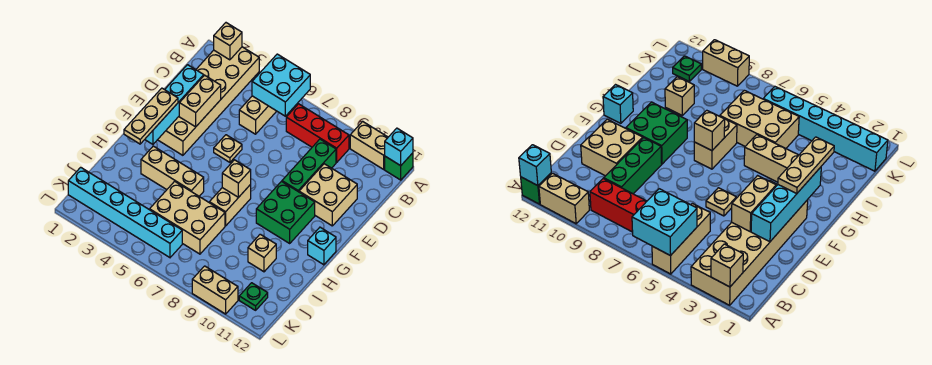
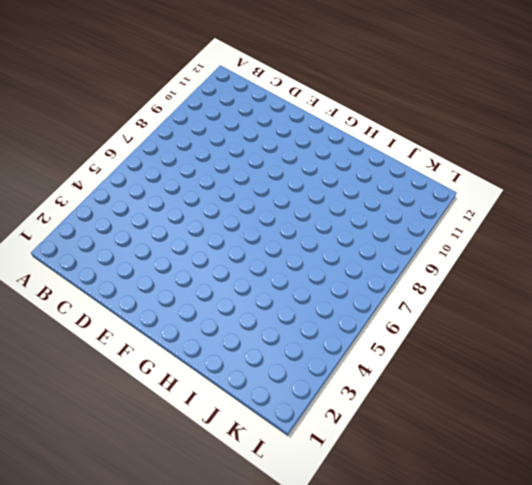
none -> tan brick A2:F3 level 1
none -> tan brick A5:C5 level 1
none -> tan brick A10:A11 level 1

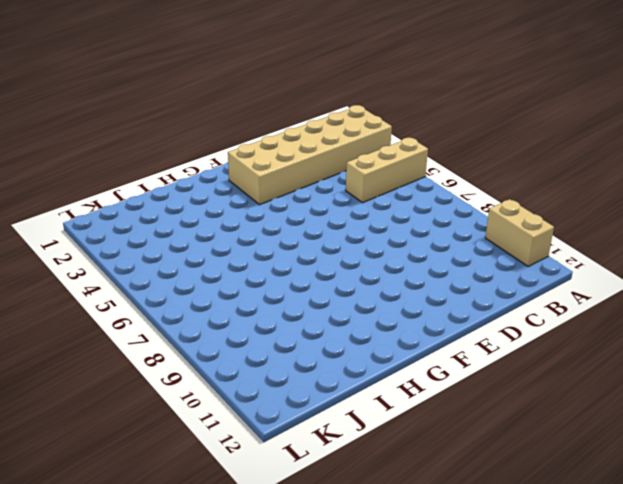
none -> green brick A12 level 1
none -> red brick B7:B9 level 1
none -> green brick C9:E9 level 1

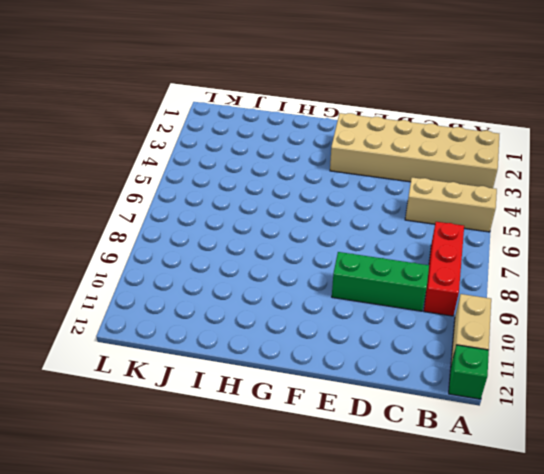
none -> tan brick D10:E11 level 1
none -> tan plate E5 level 1
none -> green brick F9:G10 level 1

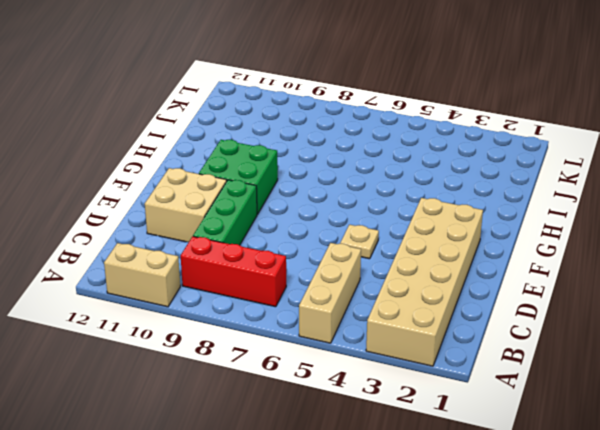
none -> green brick A12 level 1
none -> tan brick G7:H7 level 1
none -> cyan brick G12 level 1

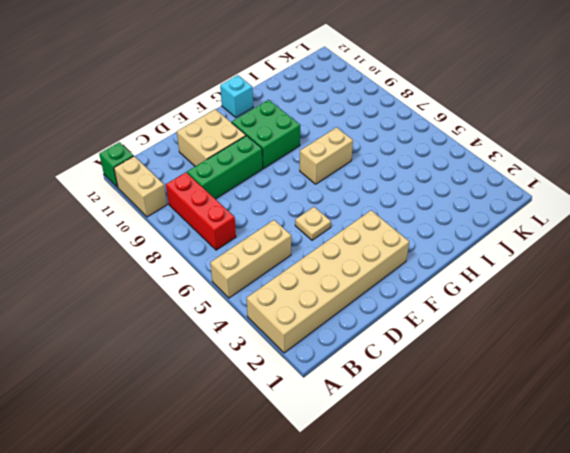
none -> tan brick H3:H5 level 1
none -> tan brick I5:J7 level 1
none -> tan brick I10 level 1

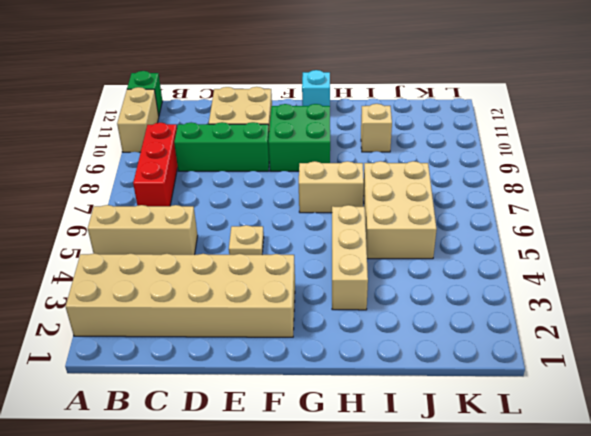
none -> cyan brick K1:K6 level 1
none -> green plate K11 level 1
none -> tan brick L9:L10 level 1

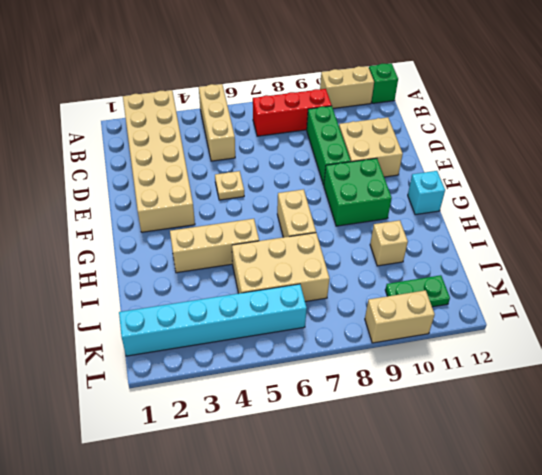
green plate K10:K11 level 1 -> green plate K11 level 1
none -> tan brick A2 level 2
none -> cyan brick A5:B6 level 2
none -> cyan brick A12 level 2

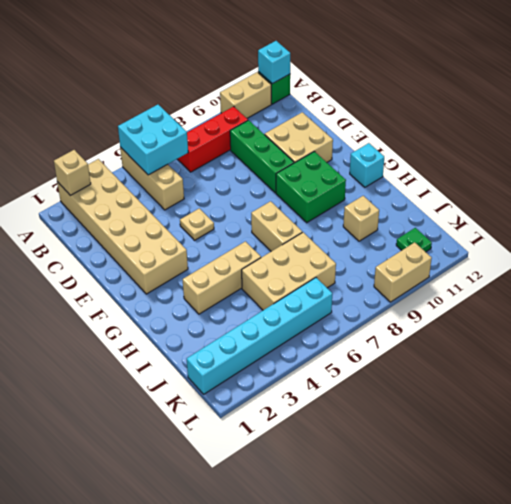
none -> cyan brick D2:G2 level 2
none -> tan brick D3:E3 level 2
none -> tan brick G7 level 2

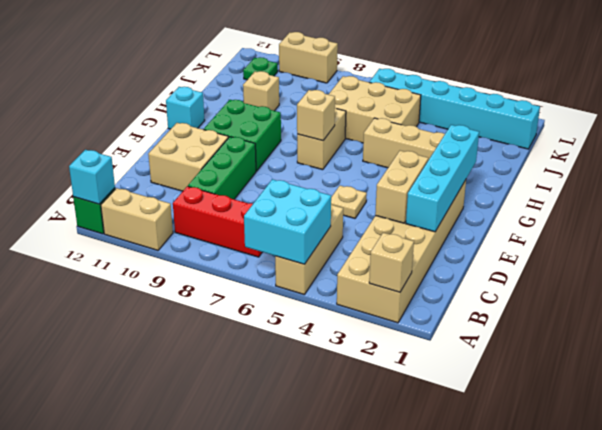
none -> tan plate F2:H2 level 3

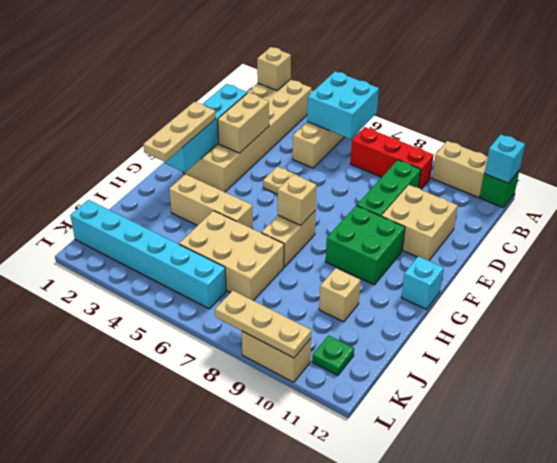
tan plate L8:L10 level 2 -> none

